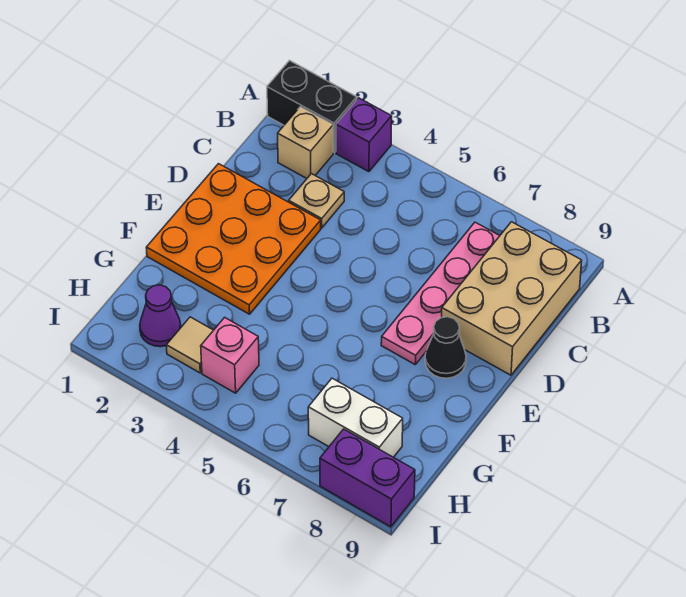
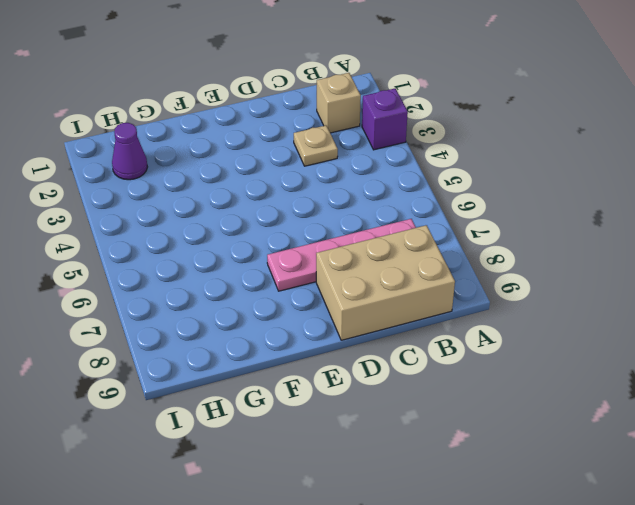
none -> black brick A1:A2 level 1
none -> orange plate D1:F3 level 1
none -> black cone E8 level 1

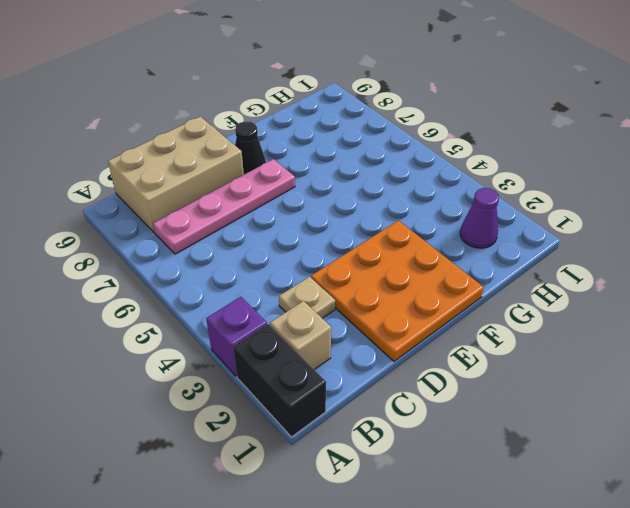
none -> tan tile H3 level 1
none -> pink brick H4 level 1
none -> white brick H7:H8 level 1

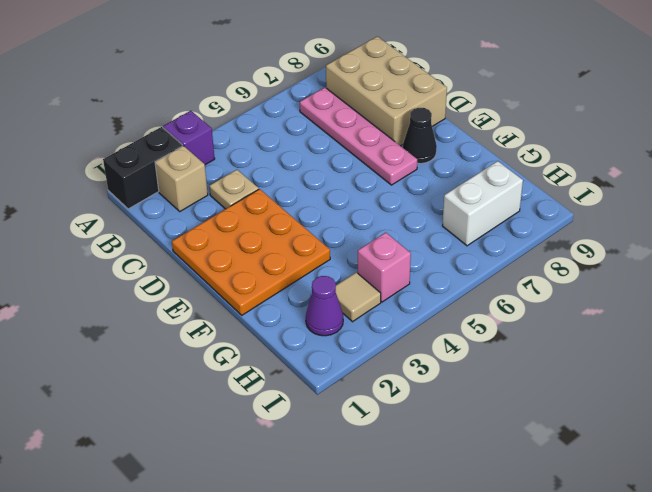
none -> purple brick I8:I9 level 1

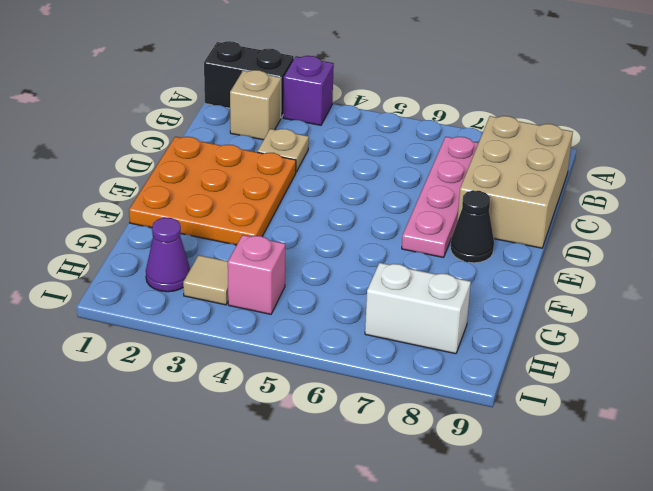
none -> purple brick I8:I9 level 1

